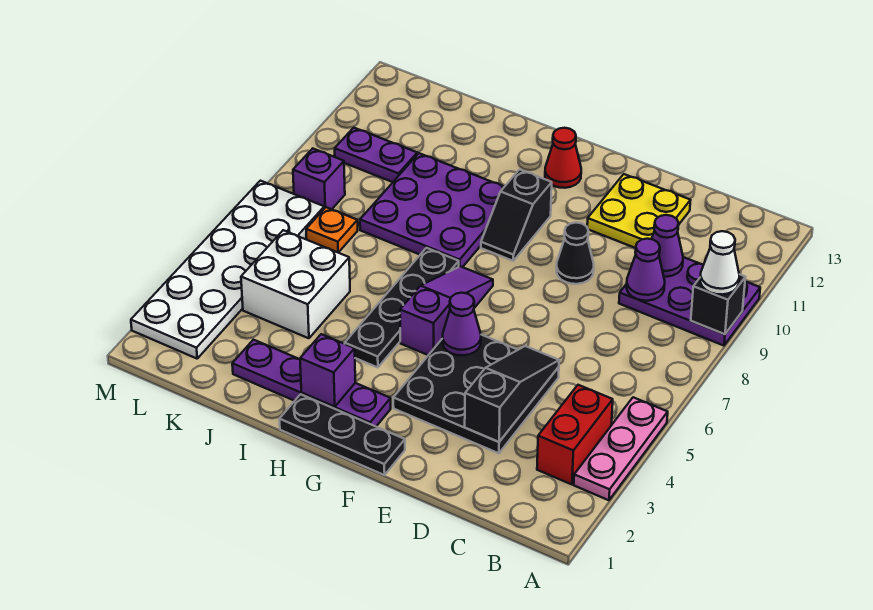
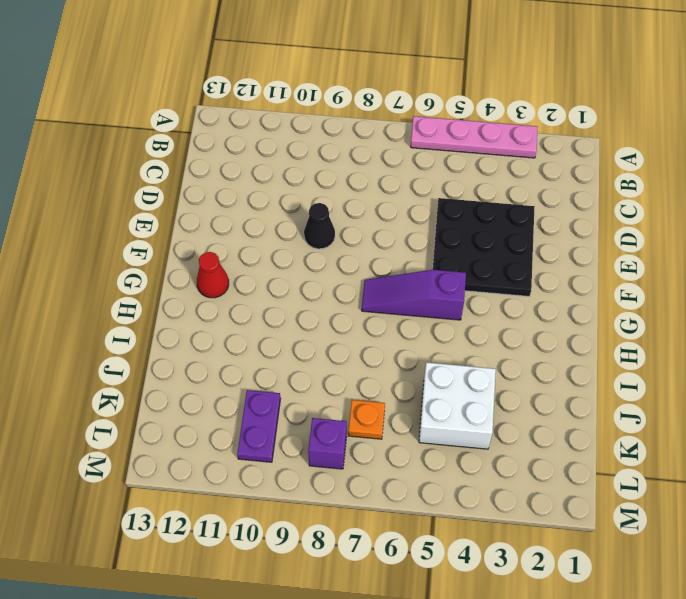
pink plate A3:A6 level 1 -> pink plate A3:A5 level 1
none -> purple plate A9:C10 level 1
none -> red brick B3:B4 level 1
none -> yellow plate D11:E12 level 1

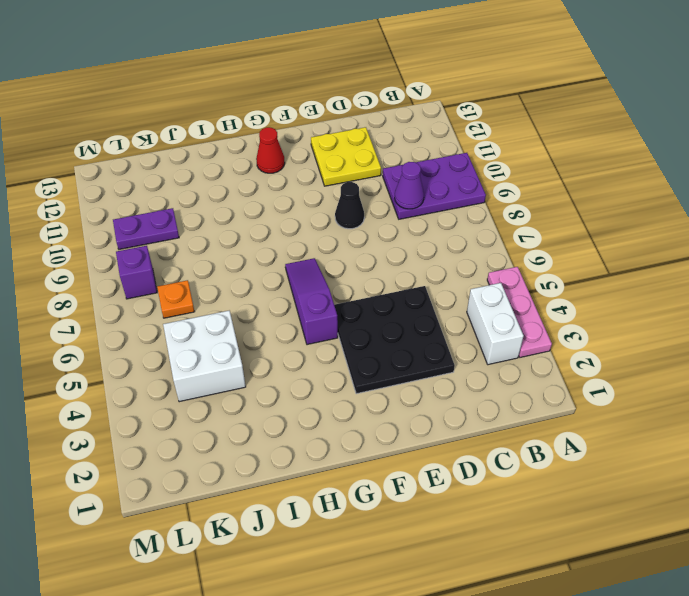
white brick B3:B4 level 1 -> red brick B3:B4 level 1
none -> black plate F1:H1 level 1
none -> purple plate G2:J2 level 1
none -> black slope G9:G10 level 1 top 10

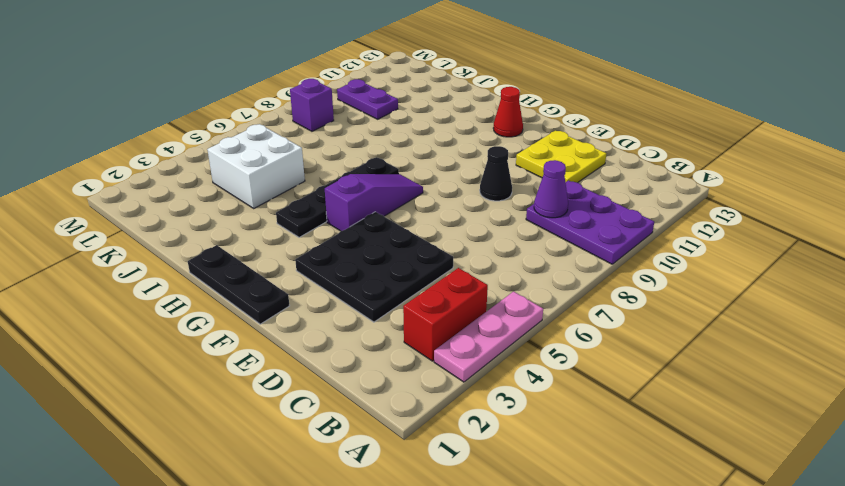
none -> purple plate G2:J2 level 1
none -> black slope G9:G10 level 1 top 10
none -> purple plate H8:J10 level 1

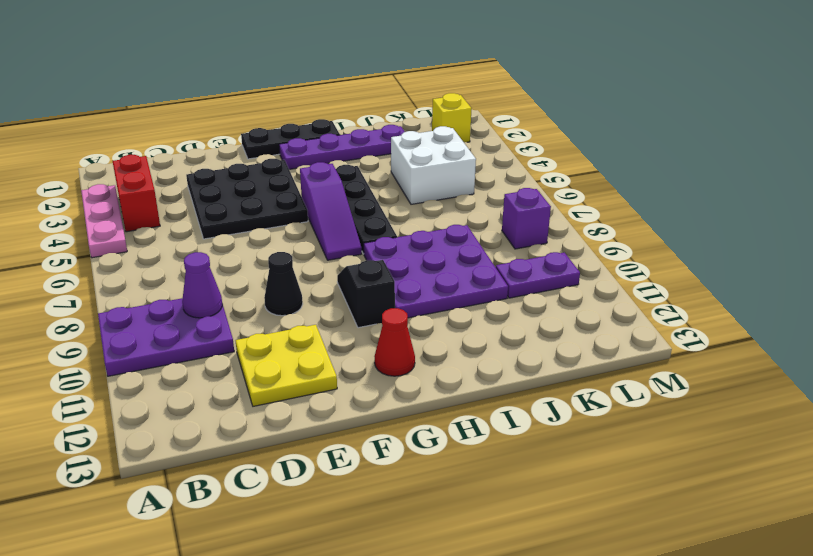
yellow brick L2 level 1 -> white plate L2:M7 level 1
none -> orange plate K7 level 1
none -> black brick A9 level 2
none -> purple cone C10 level 2

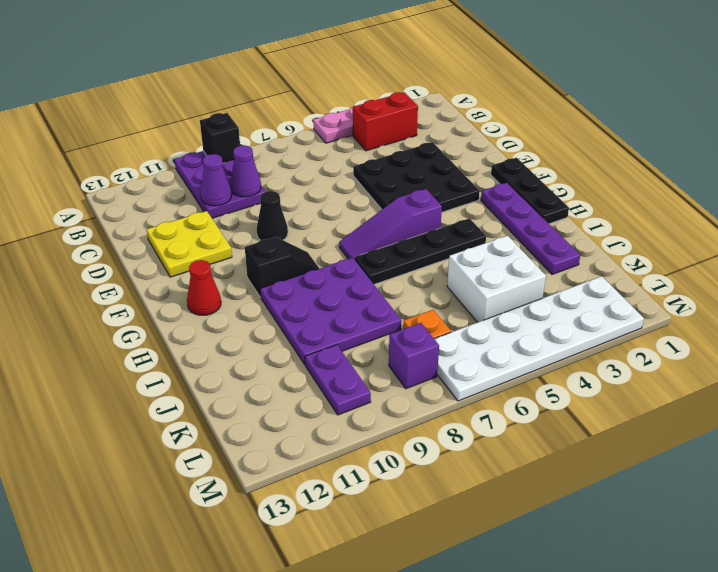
none -> black slope D3:D5 level 2 top 3
none -> purple cone F5 level 2
none -> purple brick H2 level 2

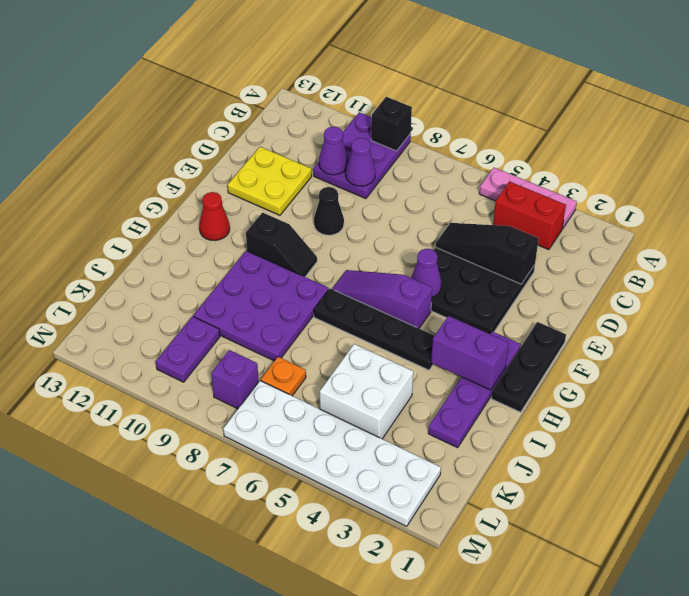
purple brick H2:H3 level 2 -> purple brick H2 level 2
none -> white cone A9 level 3

